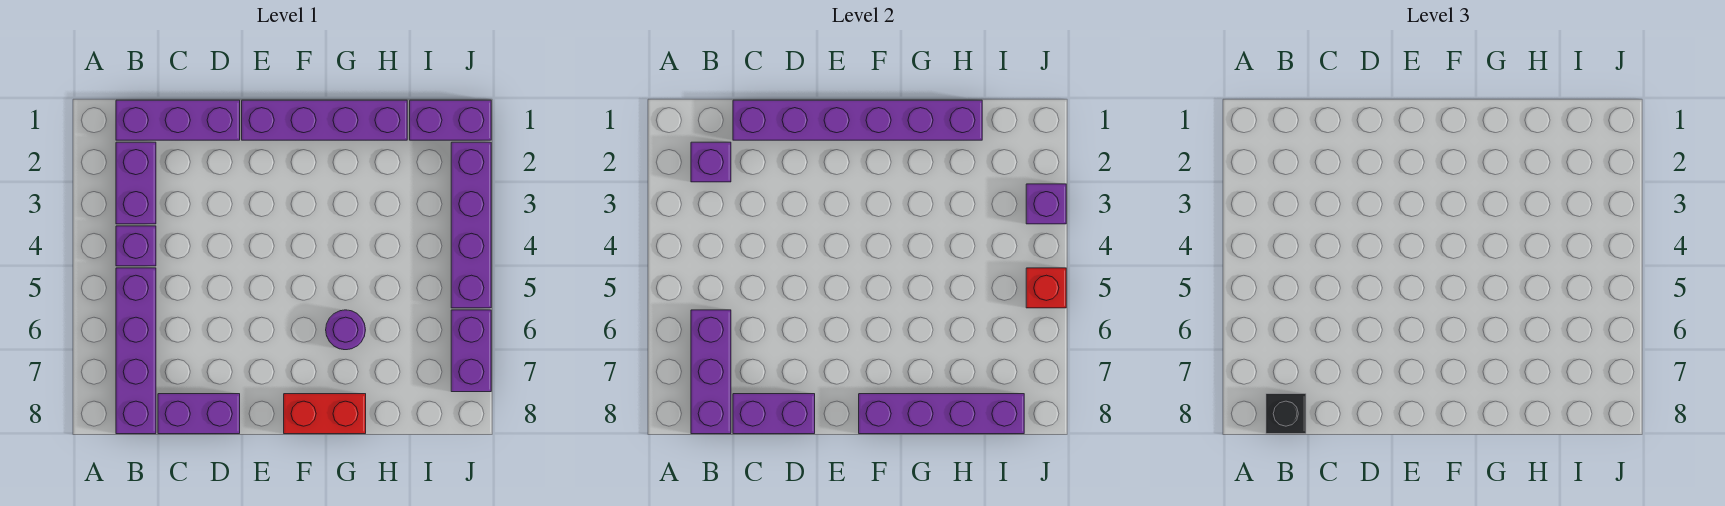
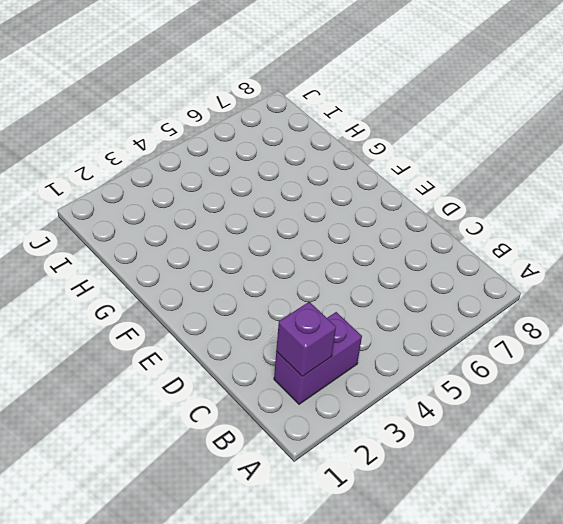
none -> purple brick B1:D1 level 1
none -> purple brick B4 level 1
none -> purple brick B5:B8 level 1

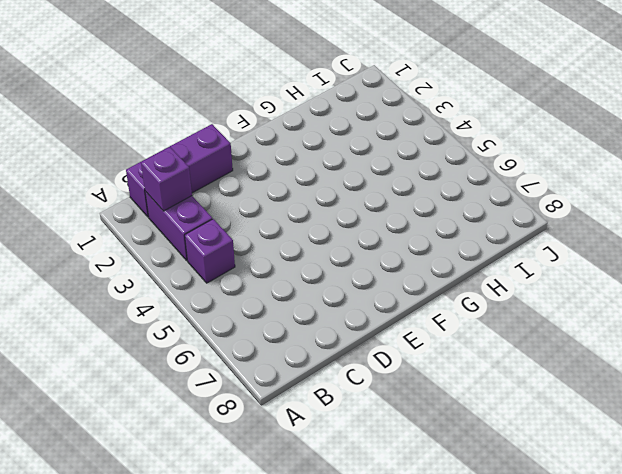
none -> purple brick B5:B8 level 1
none -> purple brick C8:D8 level 1
none -> purple brick E1:H1 level 1

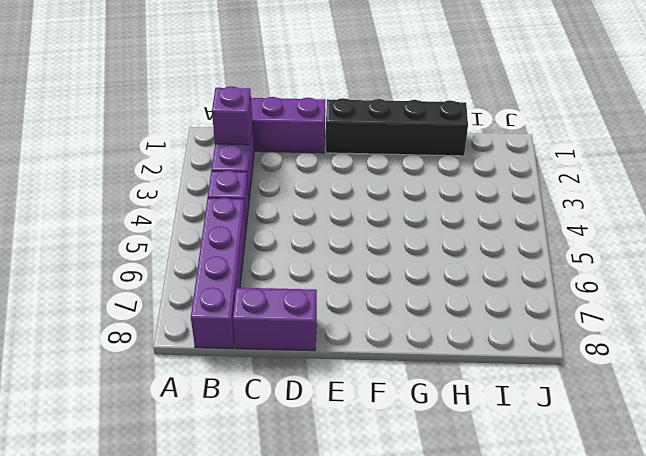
black brick E1:H1 level 1 -> purple brick E1:H1 level 1
none -> red brick F8:G8 level 1
none -> purple round brick G6 level 1
none -> purple brick I1:J1 level 1

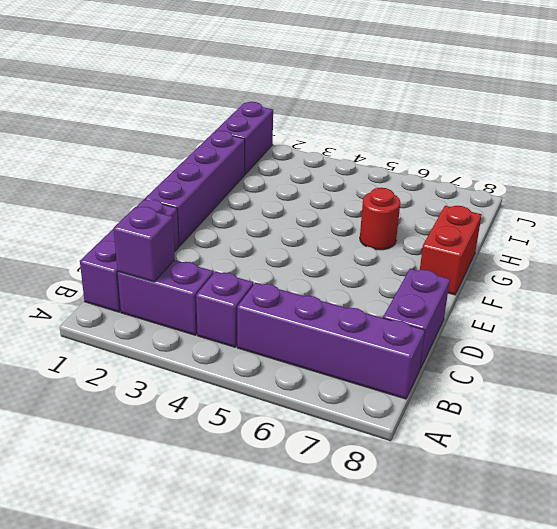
red round brick G6 level 1 -> purple round brick G6 level 1
none -> purple brick J2:J5 level 1
none -> purple brick J6:J7 level 1
none -> purple brick B6:B8 level 2

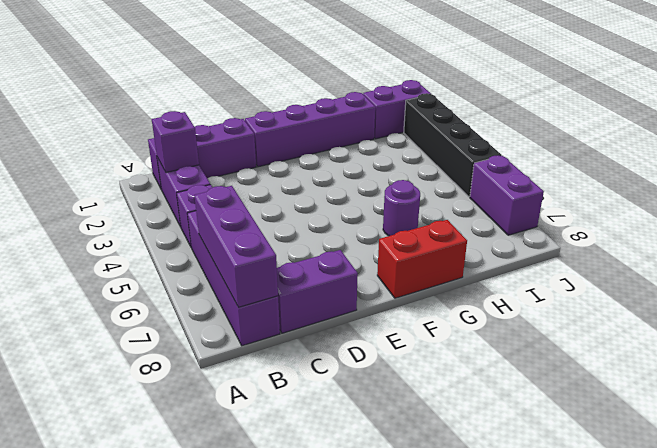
black brick J2:J5 level 1 -> purple brick J2:J5 level 1
none -> purple brick C1:H1 level 2
none -> purple brick C8:D8 level 2
none -> purple brick F8:I8 level 2

